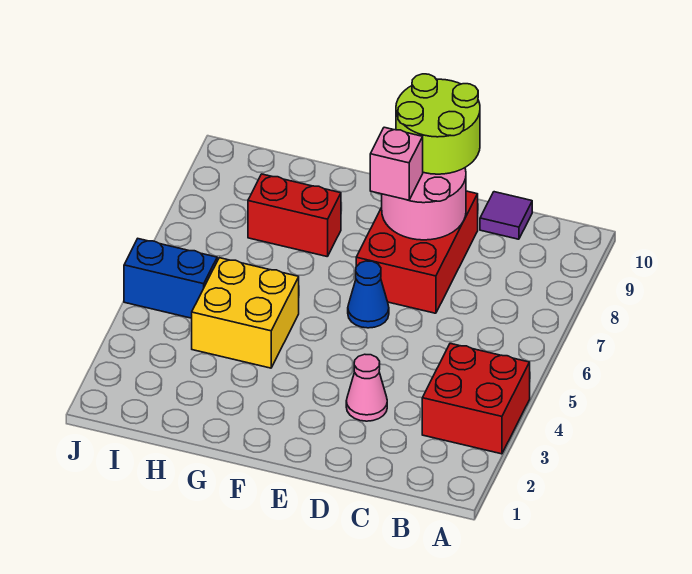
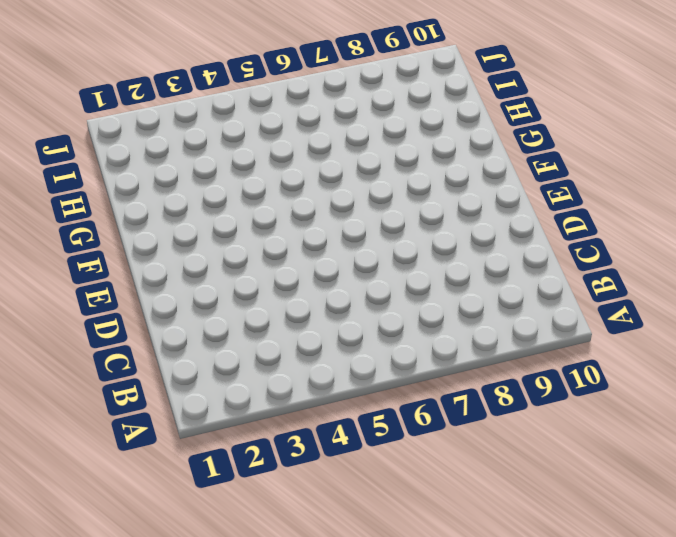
none -> red brick A3:B4 level 1
none -> purple tile C10 level 1

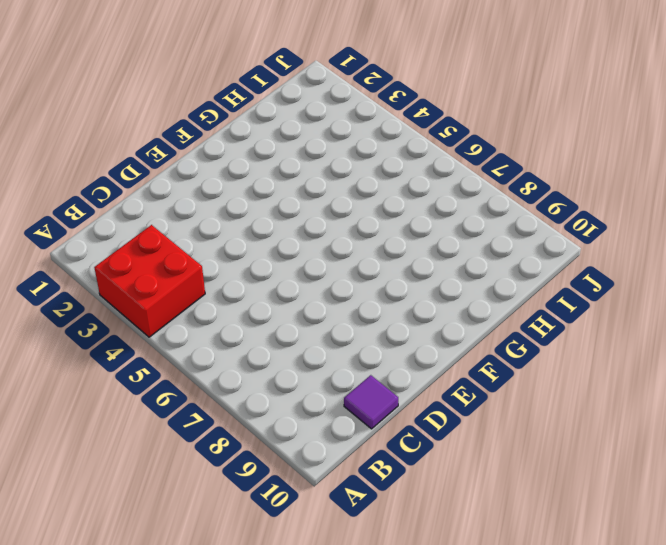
none -> pink cone D3 level 1
none -> red brick D7:E9 level 1

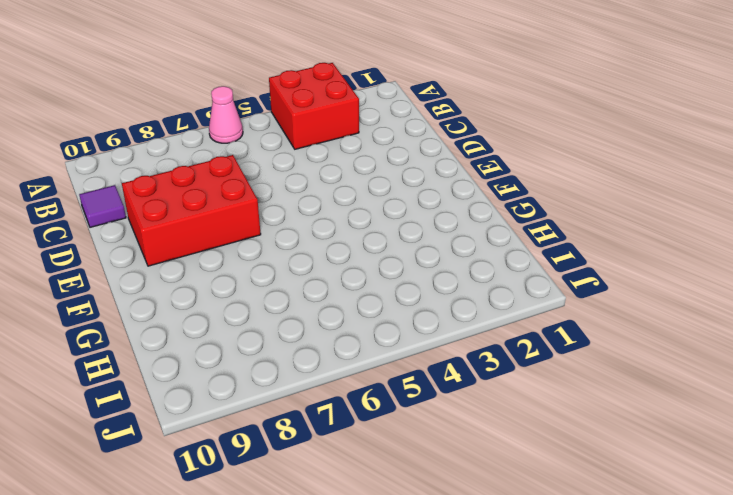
pink cone A6 level 1 -> pink cone D3 level 1
none -> blue cone E6 level 1
none -> yellow brick G4:H5 level 1

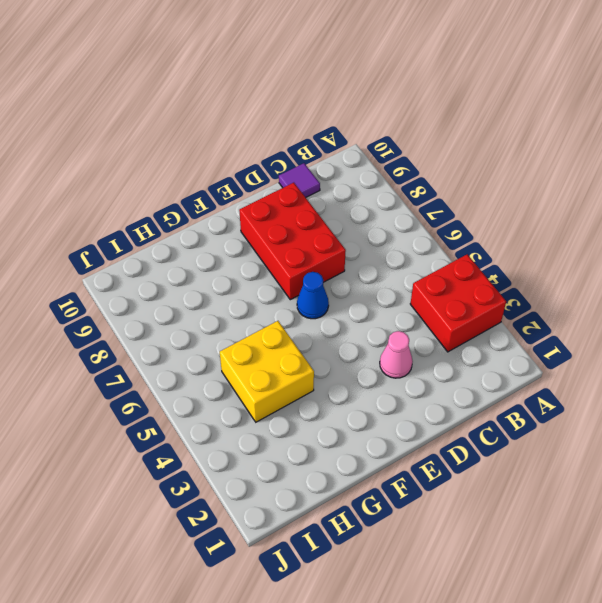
none -> red brick G8:H8 level 1
none -> blue brick I5:J5 level 1

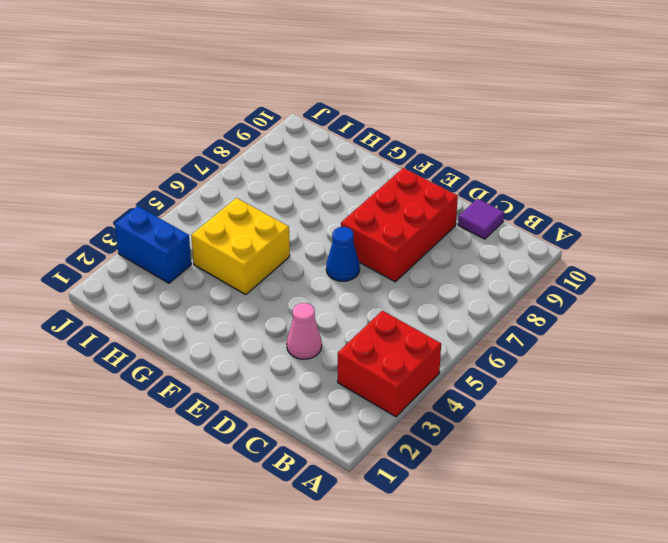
blue brick I3:J3 level 1 -> blue brick I5:J5 level 1
none -> red brick G8:H8 level 1
none -> pink round brick D8:E9 level 2

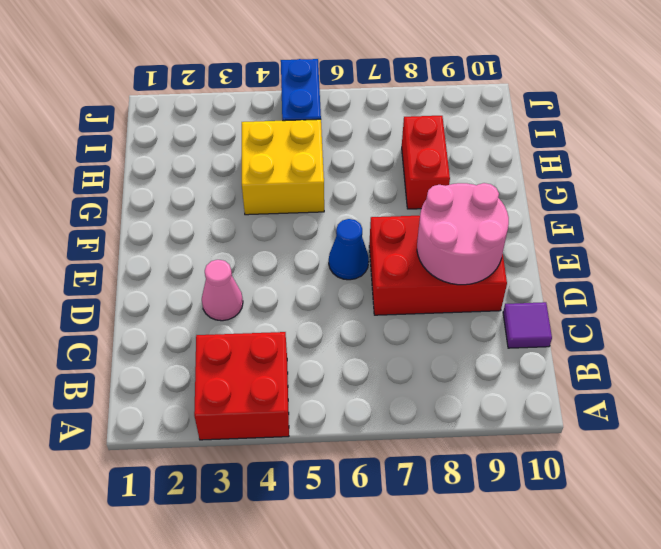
none -> lime round brick D9:E10 level 3
none -> pink brick E8 level 3

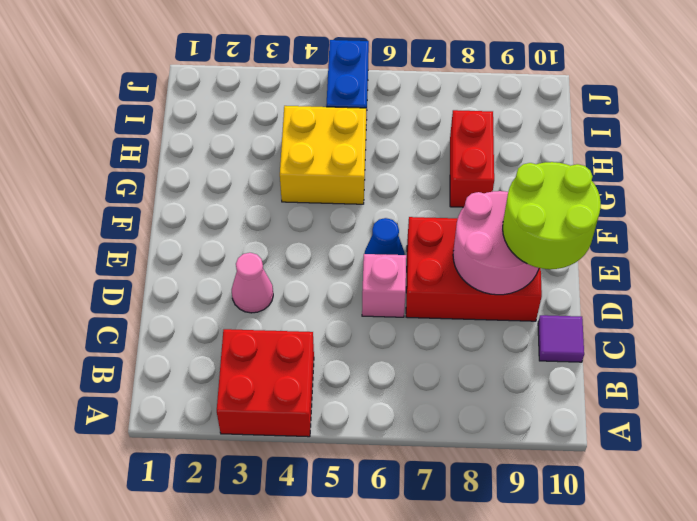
pink brick D6 level 1 -> pink brick E8 level 3

